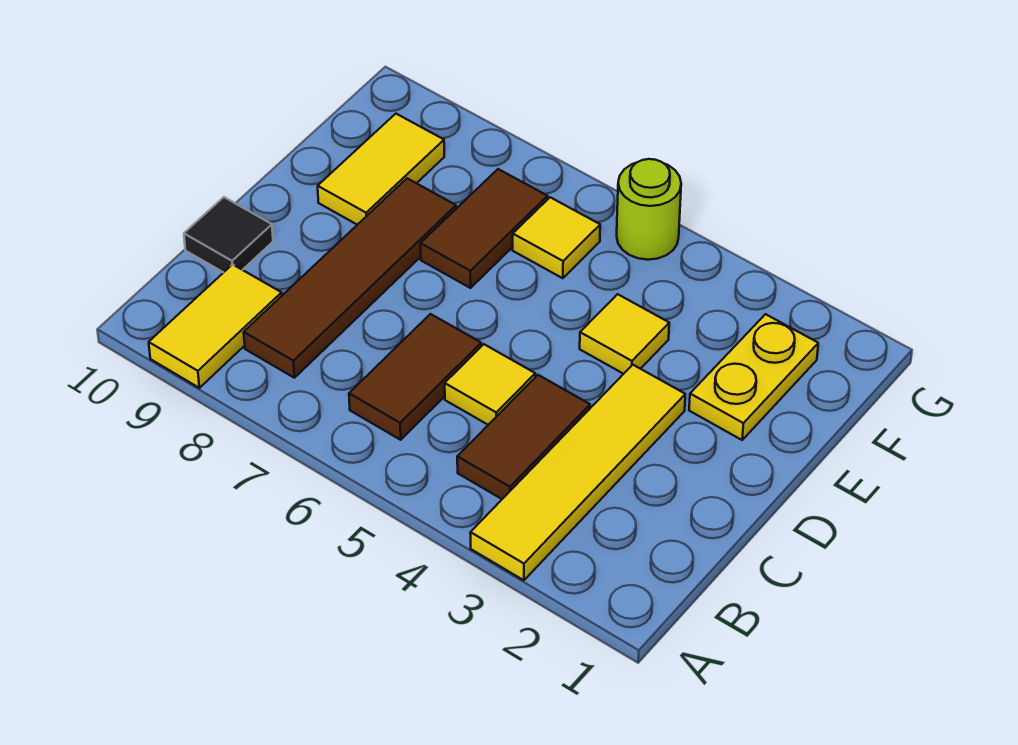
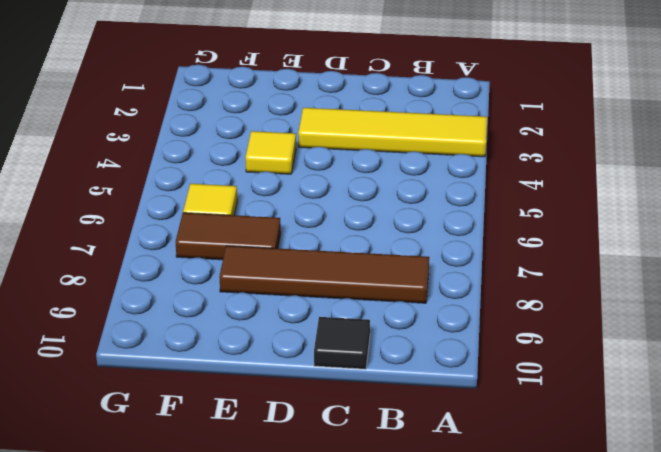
none -> yellow tile A9:B9 level 1
none -> brown tile B4:C4 level 1
none -> brown tile B6:C6 level 1

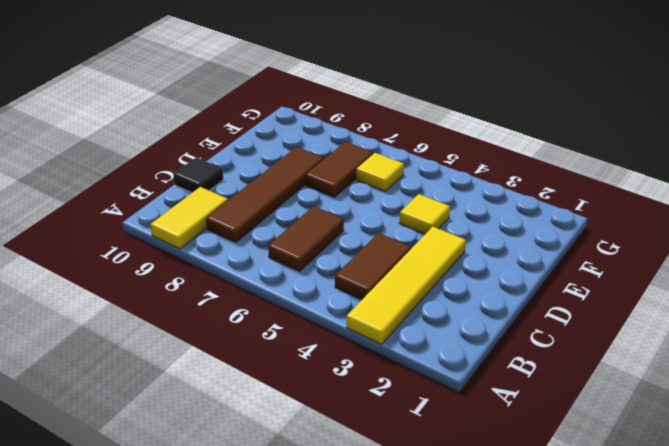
none -> yellow tile C5 level 1
none -> yellow plate E2:F2 level 1
none -> yellow tile E9:F9 level 1

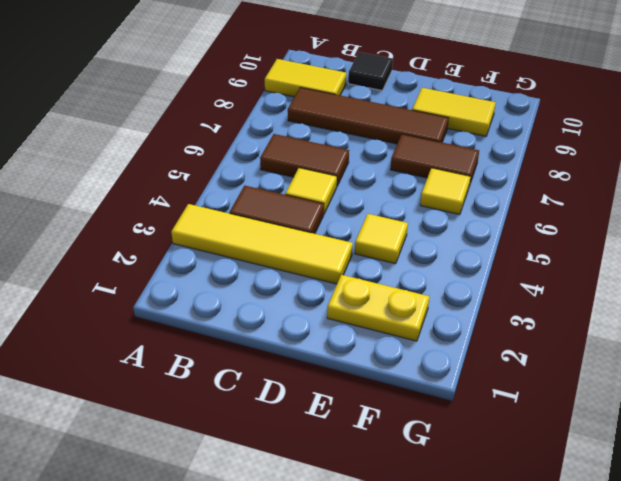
none -> lime round brick G5 level 1

